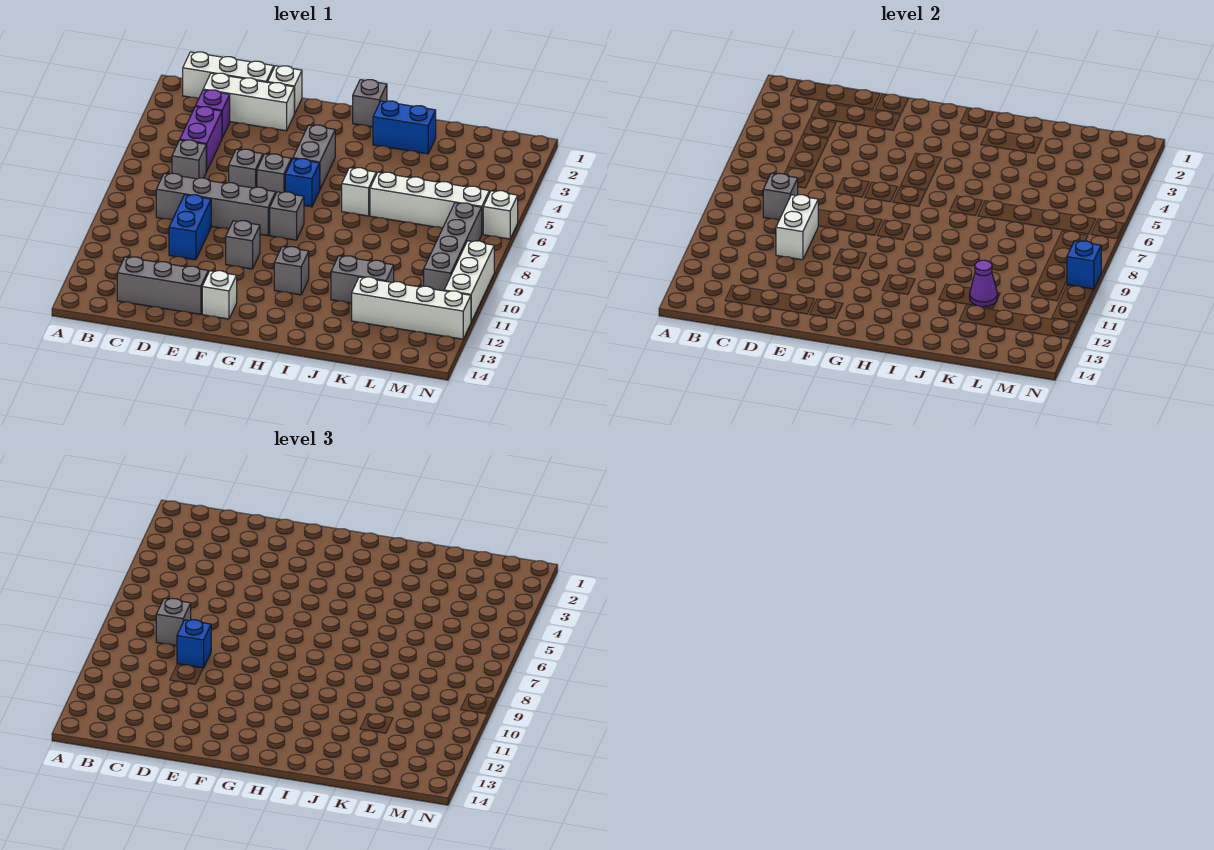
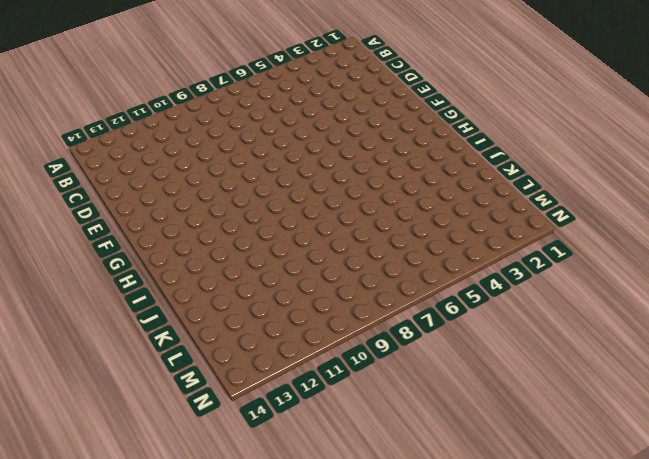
none -> white brick B1:D1 level 1
none -> white brick C2:E2 level 1
none -> purple brick C3 level 1
none -> purple brick C4:C5 level 1

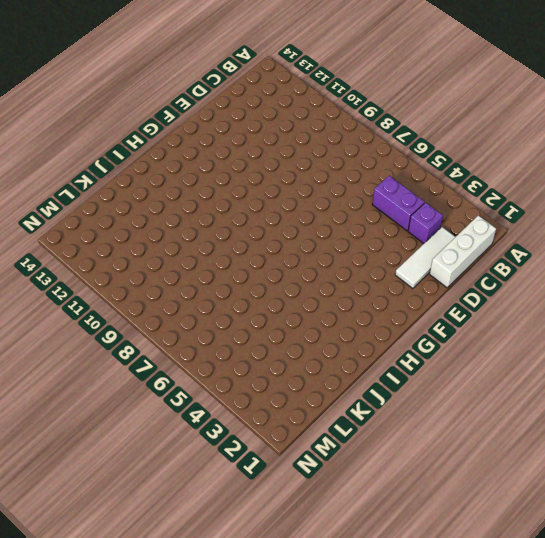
white tile C2:E2 level 1 -> white brick C2:E2 level 1
none -> grey brick C6 level 1
none -> grey brick C8:F8 level 1
none -> grey brick C13:E13 level 1
none -> blue brick D9:D10 level 1

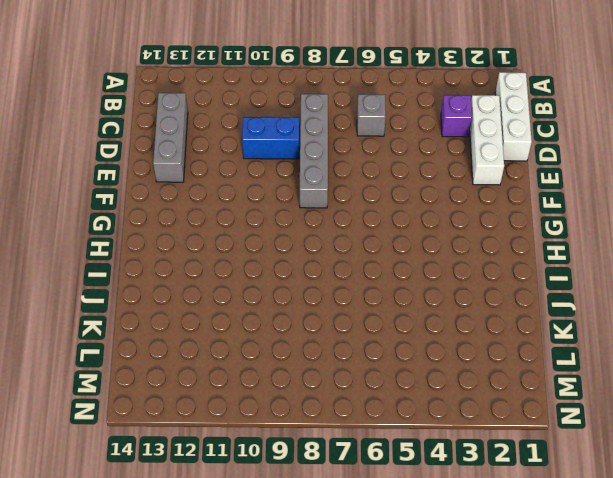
none -> purple brick C4:C5 level 1
none -> white brick E1 level 1
none -> grey brick E6 level 1
none -> grey brick F6 level 1

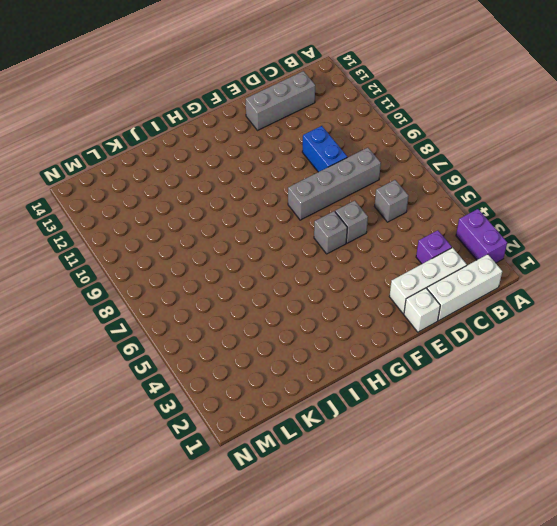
purple brick A2:A3 level 1 -> purple brick C4:C5 level 1
none -> grey brick F10 level 1
none -> white brick F13 level 1
none -> grey brick G4:G5 level 1
none -> blue brick G6 level 1

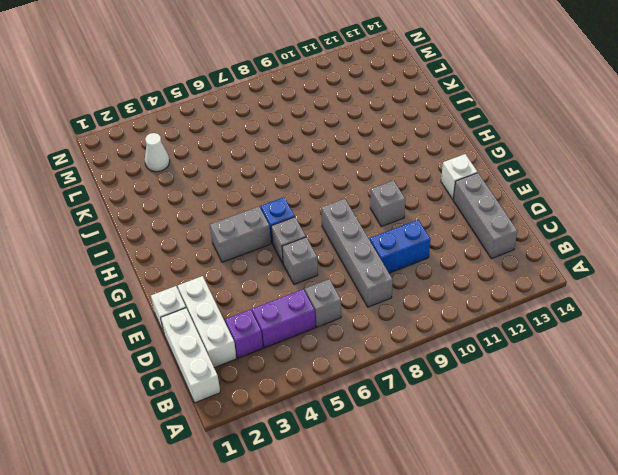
white cone L3 level 1 -> none
none -> grey brick G8 level 1
none -> grey brick H1 level 1
none -> grey brick H11 level 1
none -> blue brick I2:J2 level 1

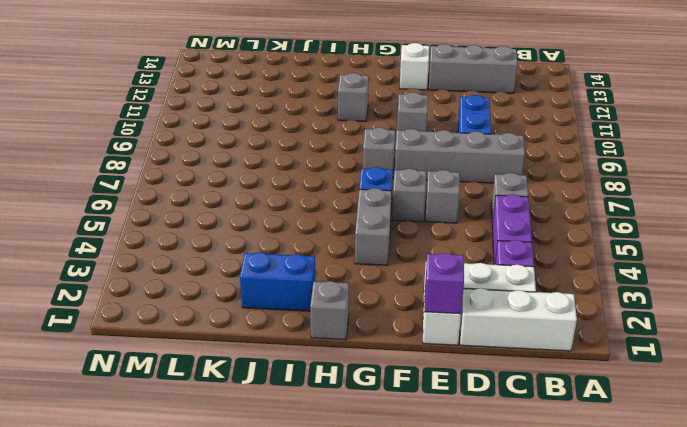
purple brick E1 level 2 -> none
none -> white brick I6 level 1
none -> white brick J6:M6 level 1
none -> grey brick J11:K11 level 1
none -> white brick K12:N12 level 1

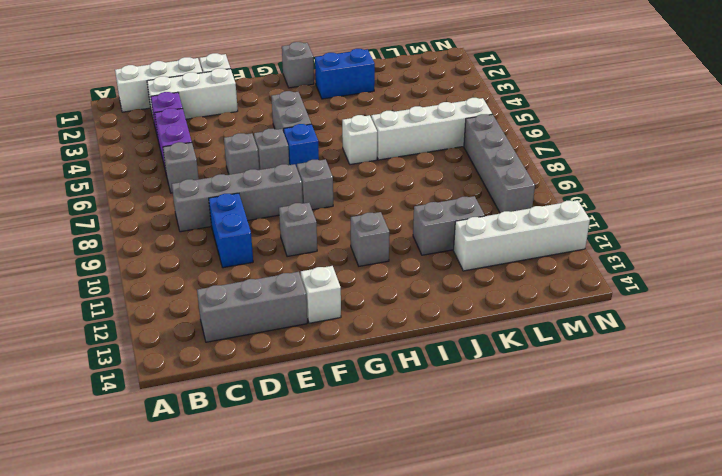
none -> white brick N6 level 1
none -> white brick N9:N11 level 1
none -> grey brick C8 level 2
none -> white brick D9:D10 level 2

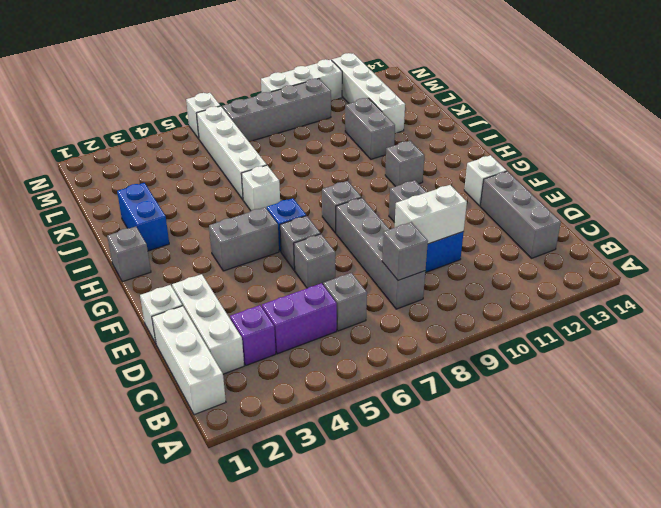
none -> purple cone K11 level 2
none -> blue brick N9 level 2
none -> grey brick C8 level 3
none -> blue brick D9 level 3

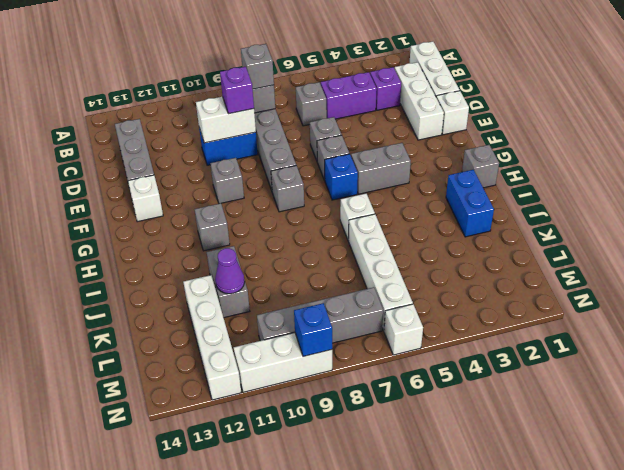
purple brick D9 level 3 -> blue brick D9 level 3

